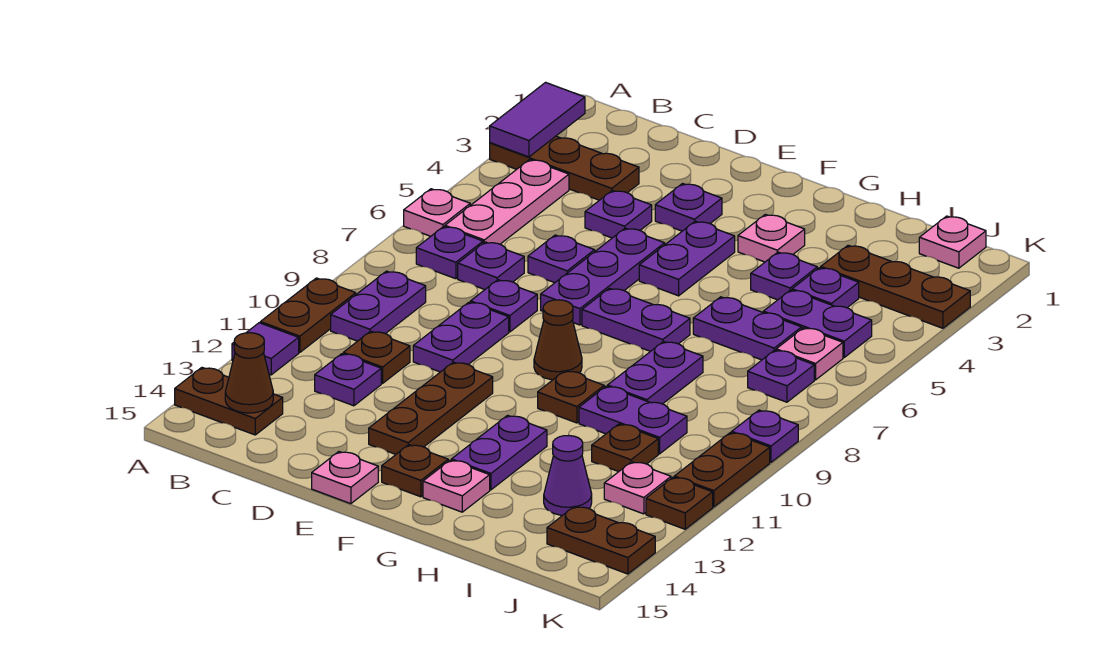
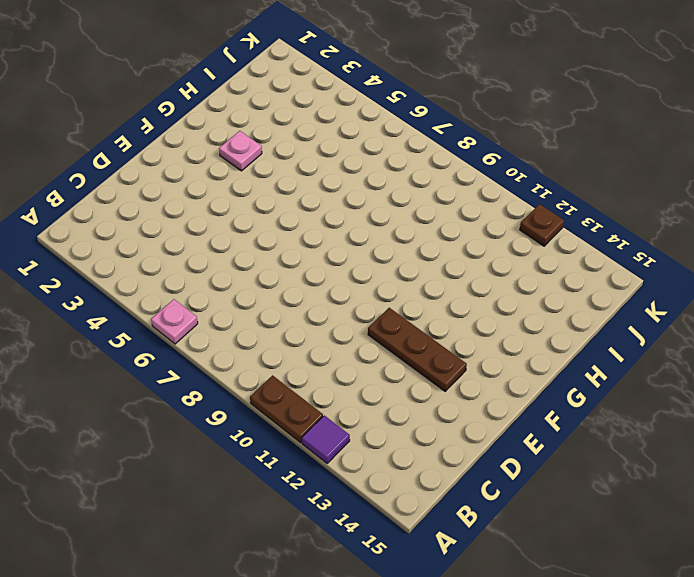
none -> brown plate A3:C3 level 1
none -> brown plate A14:B14 level 1
none -> pink plate B4:B6 level 1
none -> purple plate B7 level 1

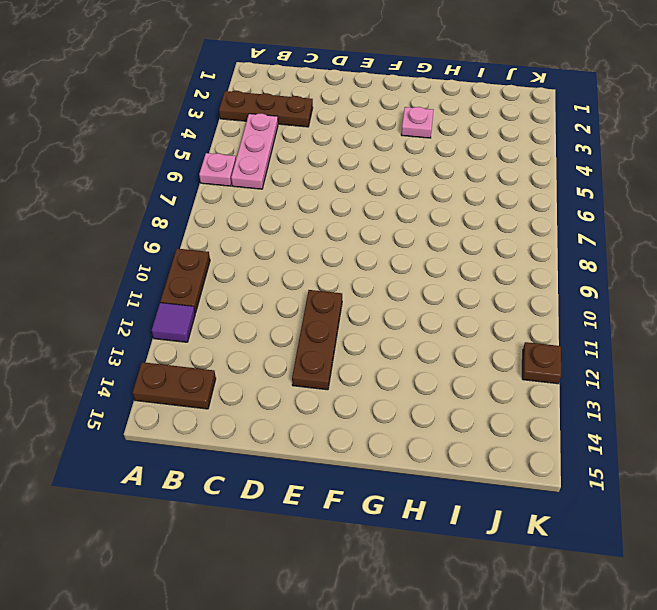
none -> purple plate B7 level 1
none -> purple plate B9:B10 level 1
none -> purple plate C7 level 1
none -> brown plate C11 level 1

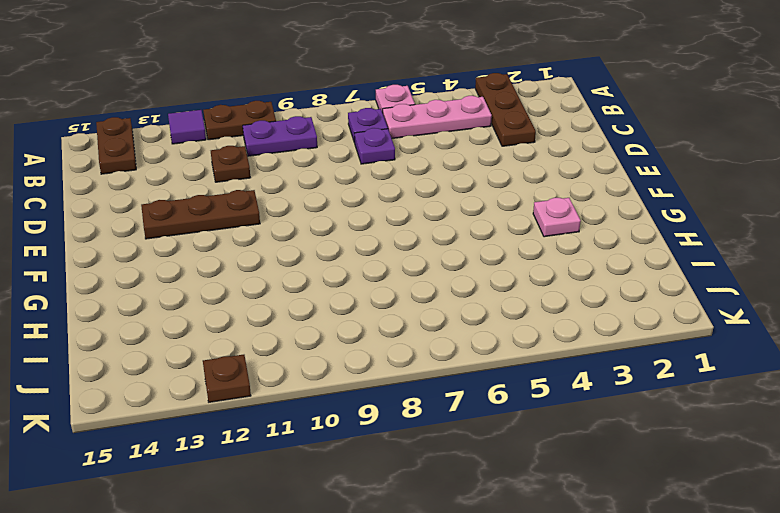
none -> purple plate C12 level 1
none -> purple plate D4 level 1
none -> purple plate D6 level 1
none -> purple plate D8 level 1

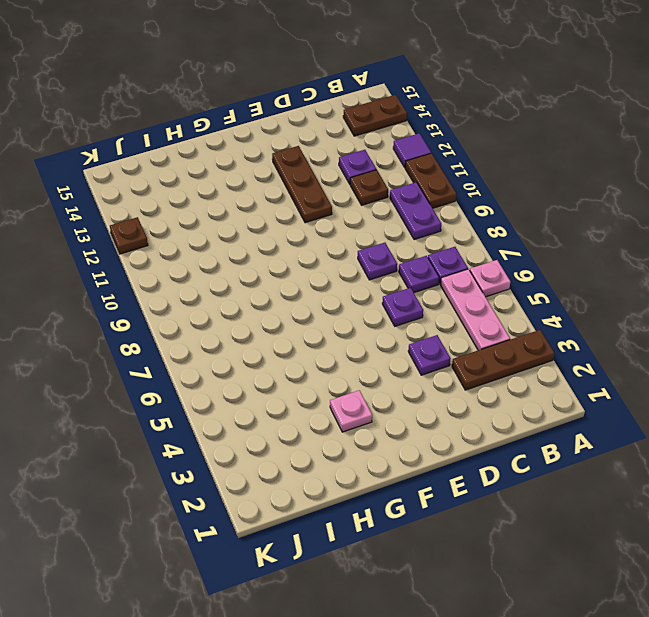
none -> purple plate D9:D10 level 1
none -> purple plate E3 level 1
none -> purple plate E5:E7 level 1
none -> pink plate E15 level 1

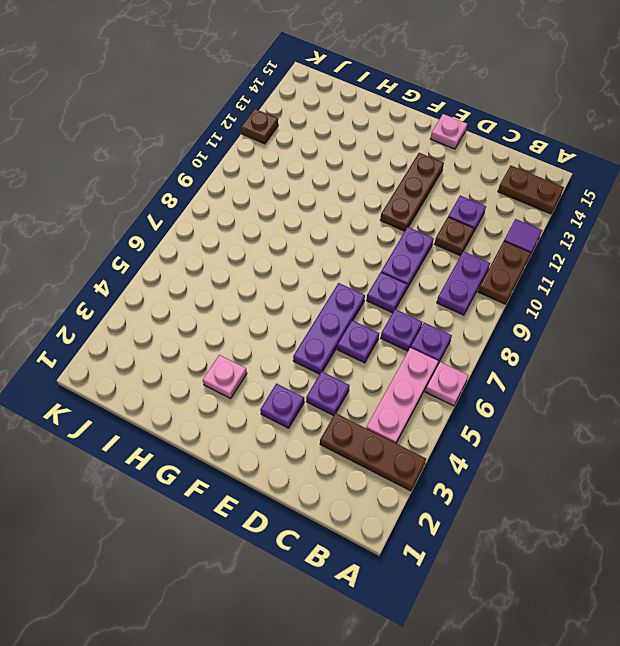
none -> purple plate F4:F5 level 1
none -> purple plate F7:G7 level 1
none -> brown cone F9 level 1
none -> brown plate F14 level 1

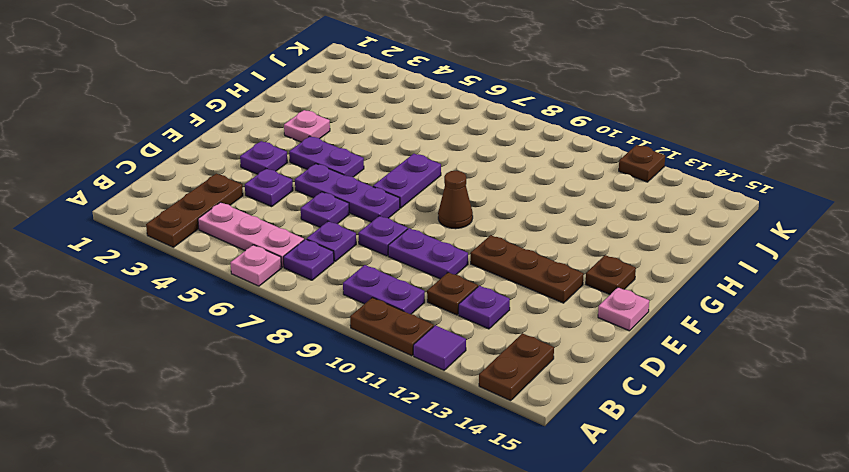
none -> brown plate G10 level 1
none -> purple plate G12:G13 level 1
none -> pink plate G14 level 1
none -> purple plate H4 level 1

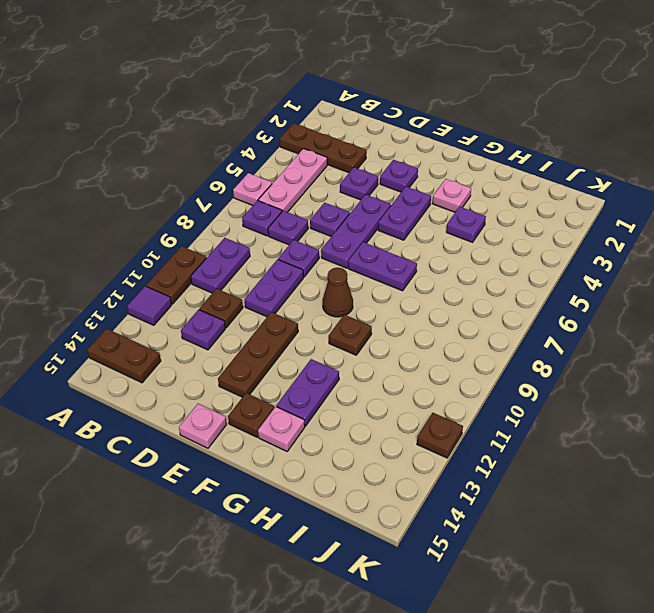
none -> purple plate H6:I6 level 1
none -> purple plate H8:H9 level 1
none -> purple plate H10:I10 level 1
none -> brown plate I3:K3 level 1

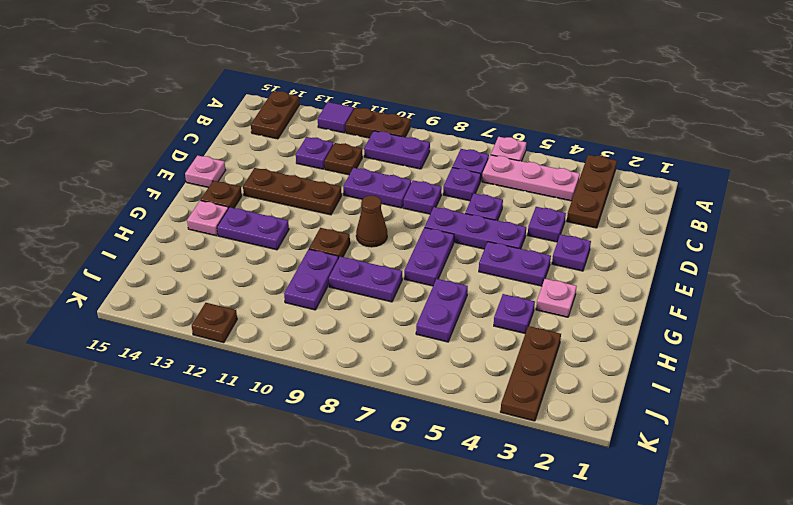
none -> purple plate I4 level 1
none -> purple plate I5:J5 level 1
none -> brown plate I11 level 1
none -> purple cone I13 level 1

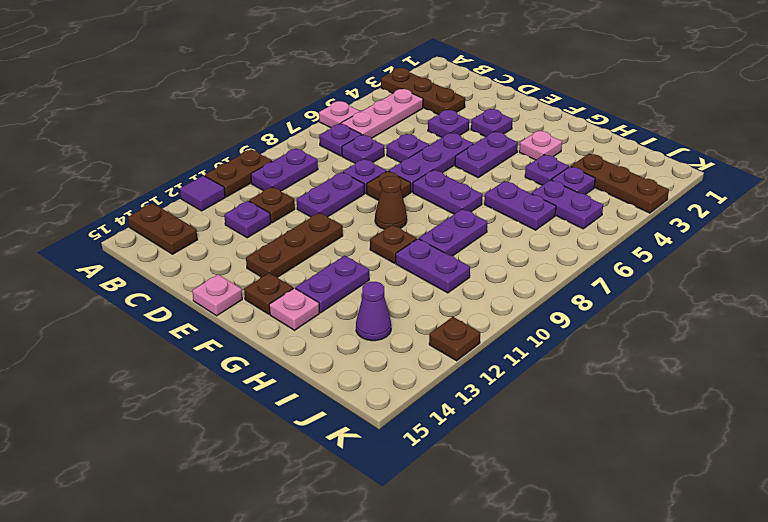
brown plate E8 level 1 -> brown plate I11 level 1
none -> pink plate J1 level 1
none -> pink plate J6 level 1
none -> purple plate J7 level 1
none -> pink plate J12 level 1

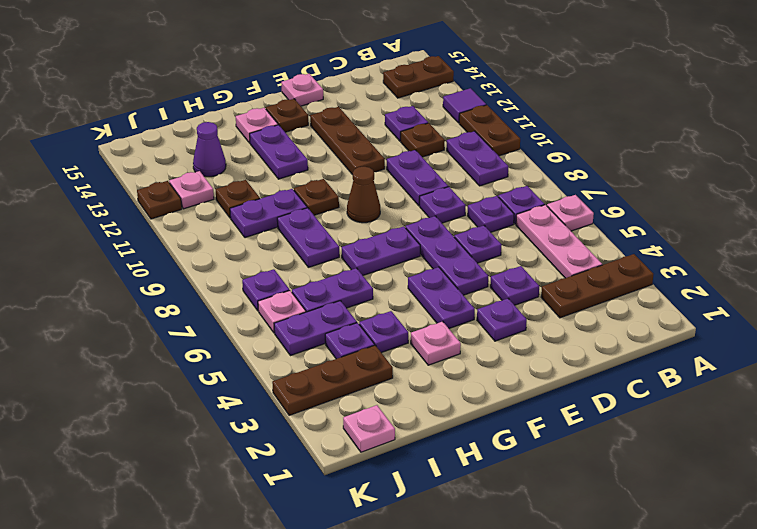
none -> brown plate J14:K14 level 1
none -> purple plate K9 level 1
none -> brown plate K10:K11 level 1
none -> purple tile A2:A3 level 2

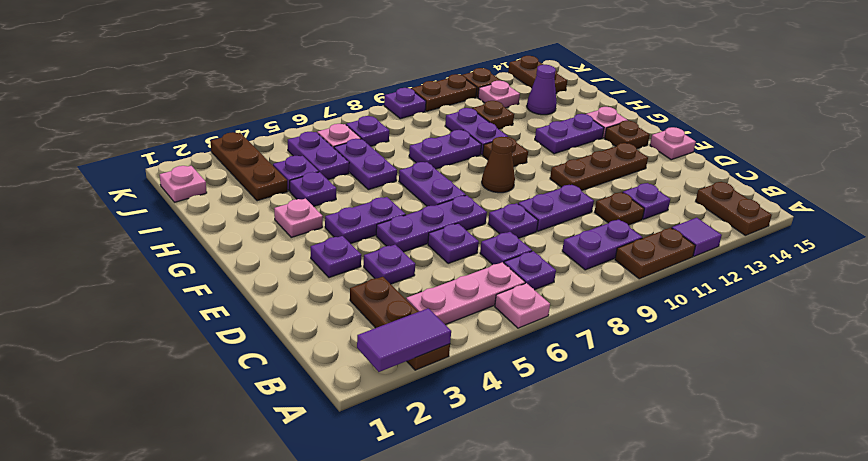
none -> brown cone B14 level 2

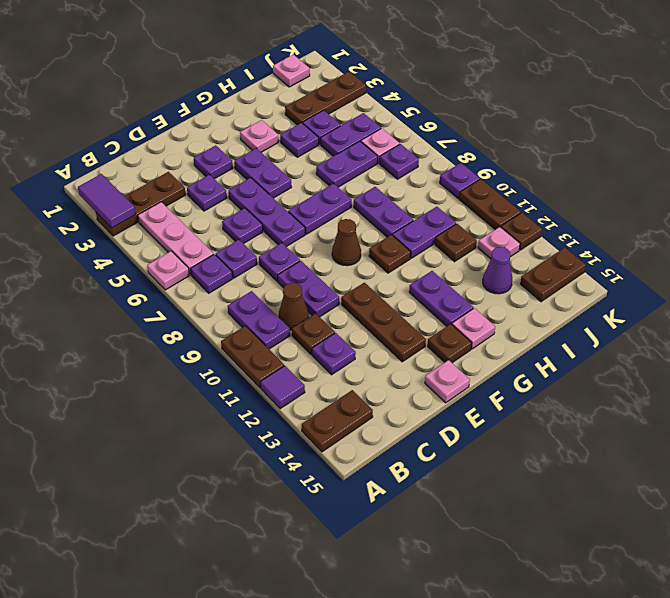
brown cone C10 level 1 -> brown cone B14 level 2

